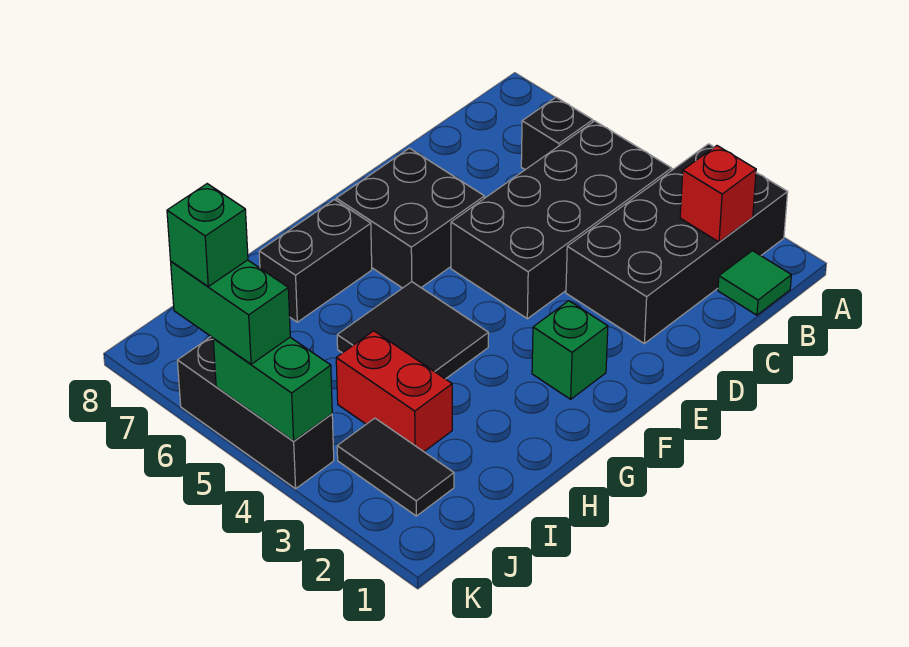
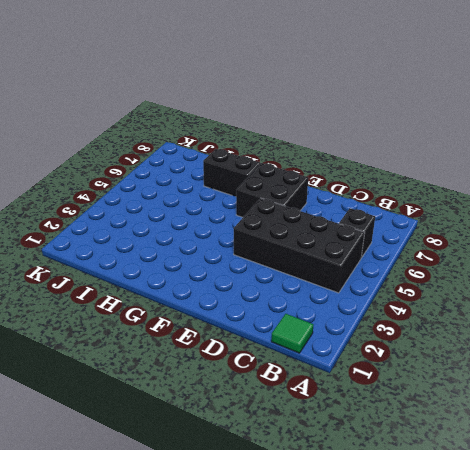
none -> black brick A2:D3 level 1
none -> green brick F2 level 1
none -> black tile G4:H5 level 1

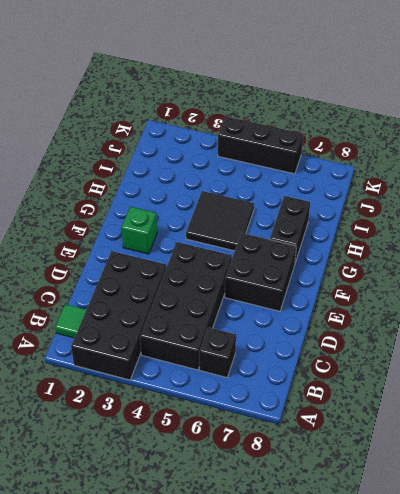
none -> red brick I3:I4 level 1
none -> black tile J2:J3 level 1
none -> red brick B2 level 2

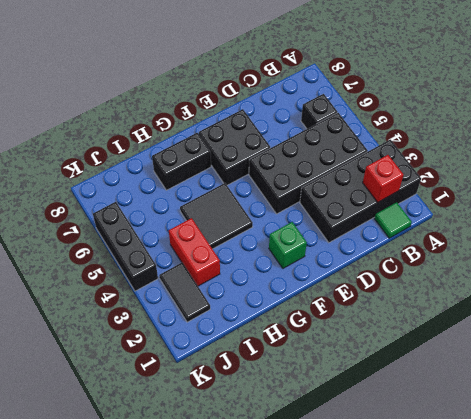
none -> green brick K4:K5 level 2
none -> green brick K5:K6 level 3
none -> green brick K6 level 4

